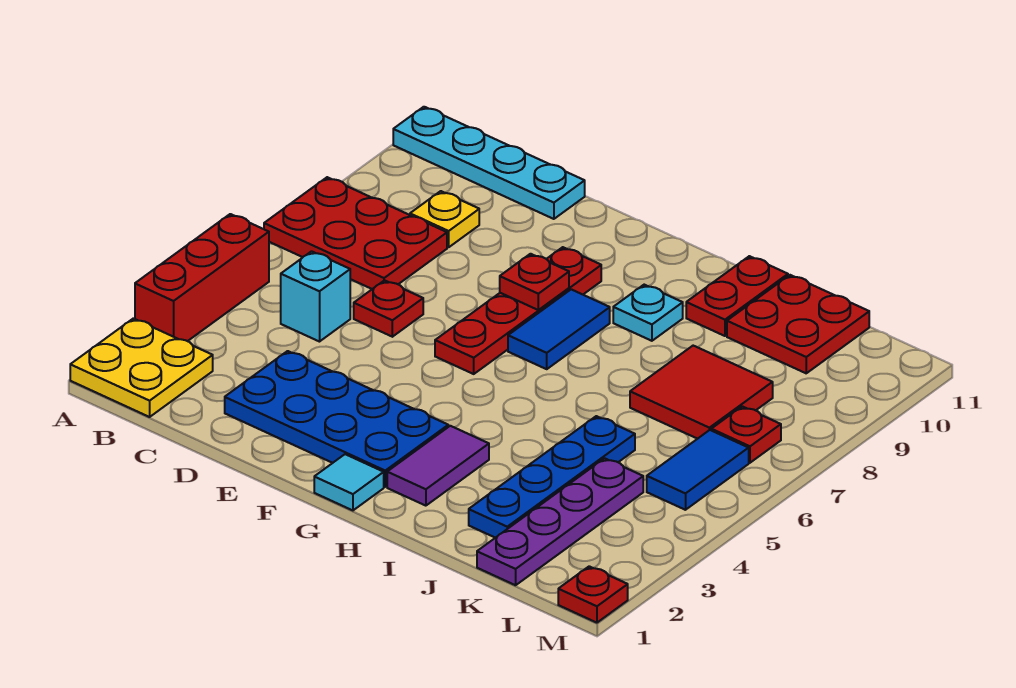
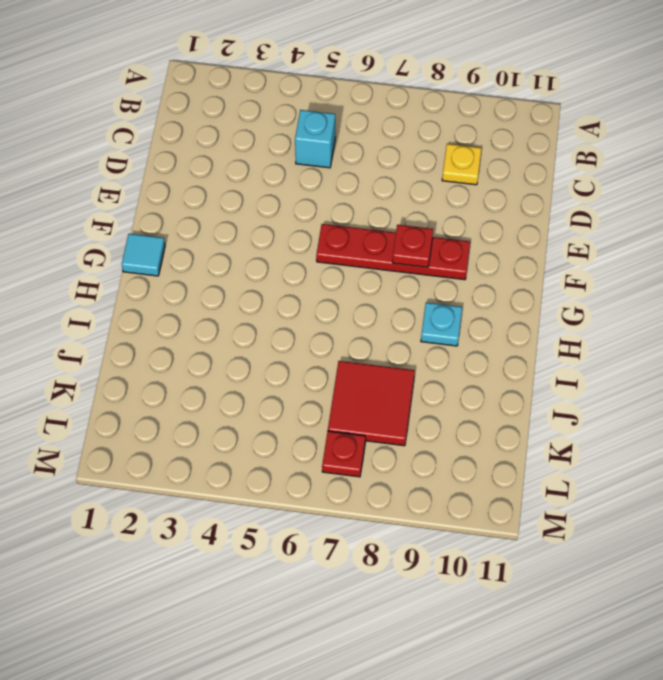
none -> yellow plate A1:B2 level 1
none -> red brick A3:A5 level 1
none -> red plate A7:C8 level 1

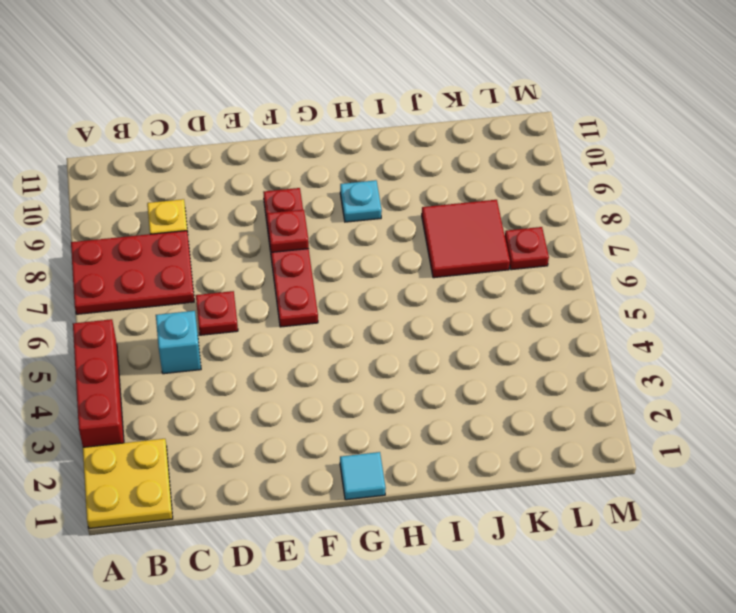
none -> cyan plate A11:D11 level 1
none -> blue plate D2:G3 level 1
none -> blue tile G7:G8 level 1

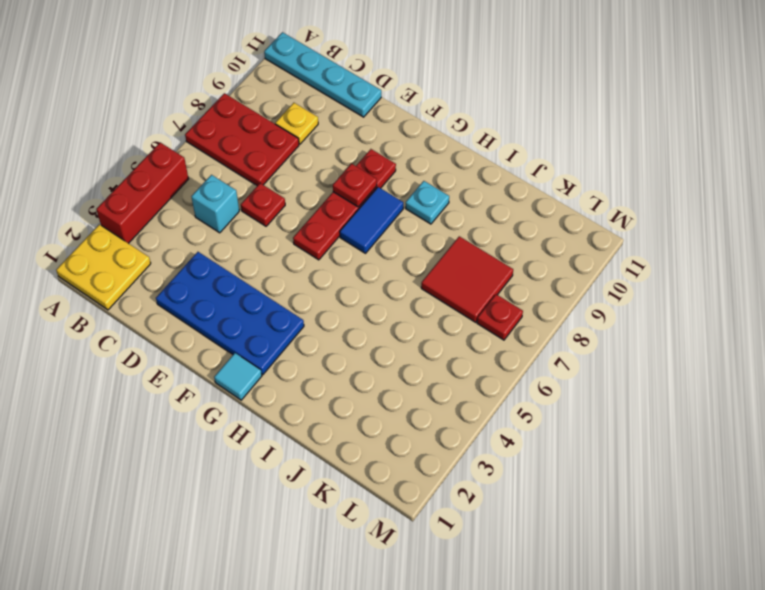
none -> purple tile H2:H3 level 1
none -> red plate I10:I11 level 1
none -> blue plate J2:J5 level 1

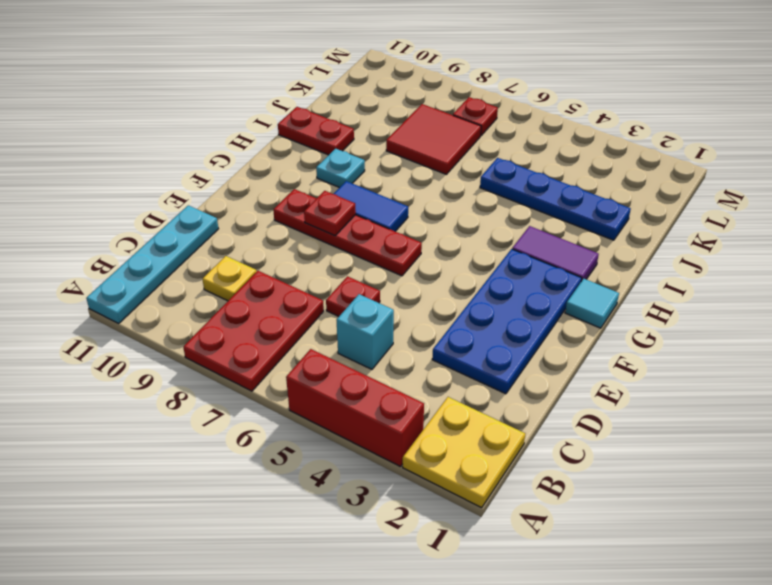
none -> red plate J10:K11 level 1
none -> purple plate K1:K4 level 1
none -> blue tile L5:L6 level 1

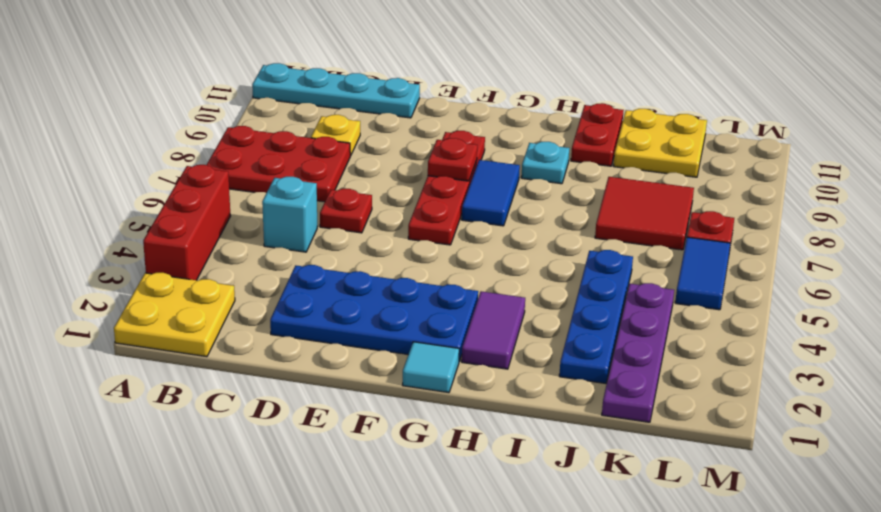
yellow plate J10:K11 level 1 -> red plate J10:K11 level 1
none -> red plate M1 level 1

